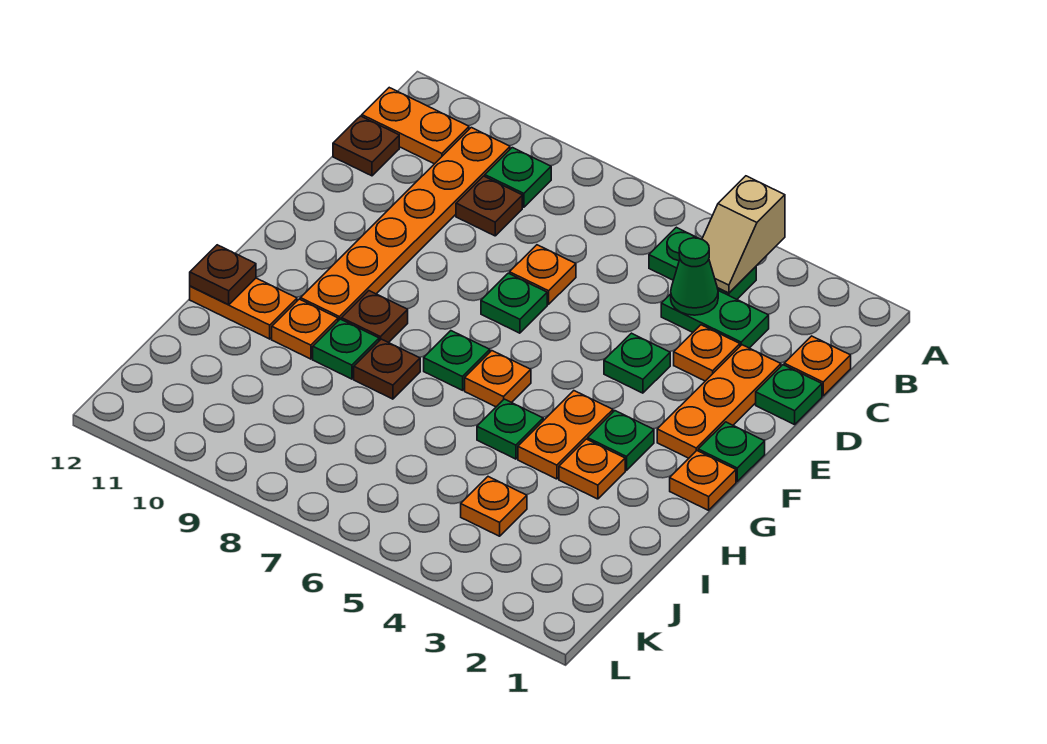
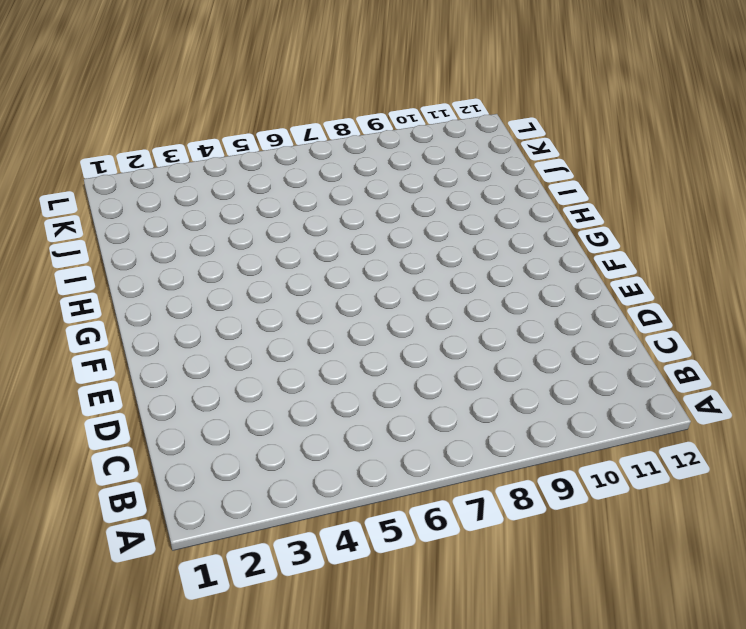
none -> green plate B4:B5 level 1
none -> green plate B9 level 1
none -> orange plate B10:G10 level 1
none -> orange plate B11:B12 level 1

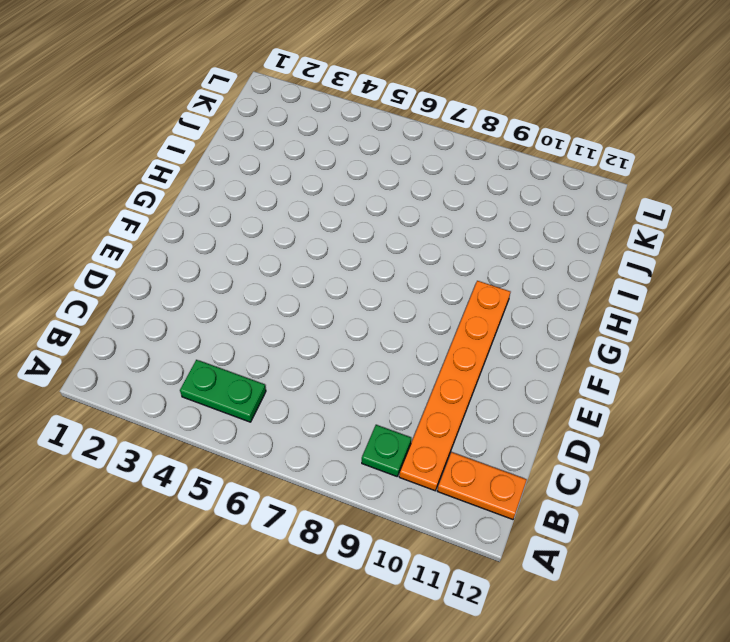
none -> orange plate C1 level 1
none -> green plate C3:C4 level 1
none -> brown plate C9 level 1
none -> brown plate C12 level 1

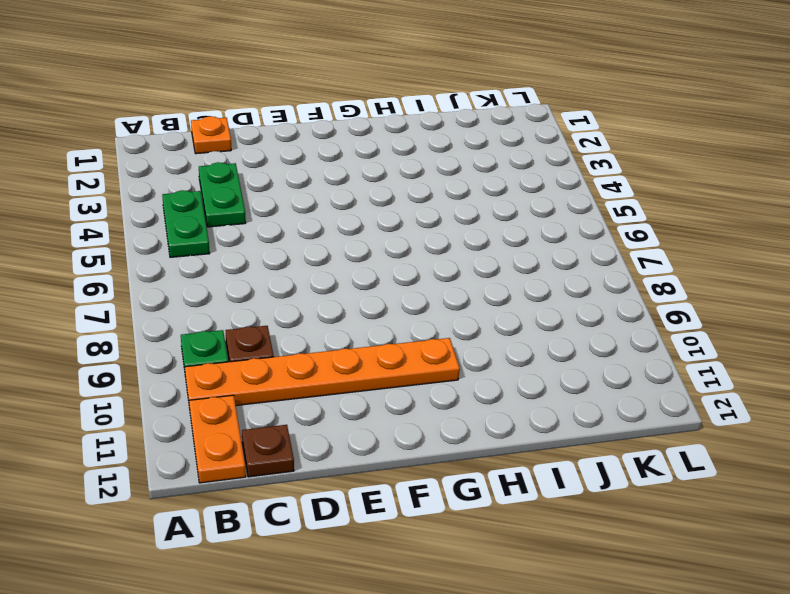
none -> green plate D1 level 1
none -> orange plate D2:F2 level 1
none -> orange plate D3 level 1
none -> orange plate D7 level 1

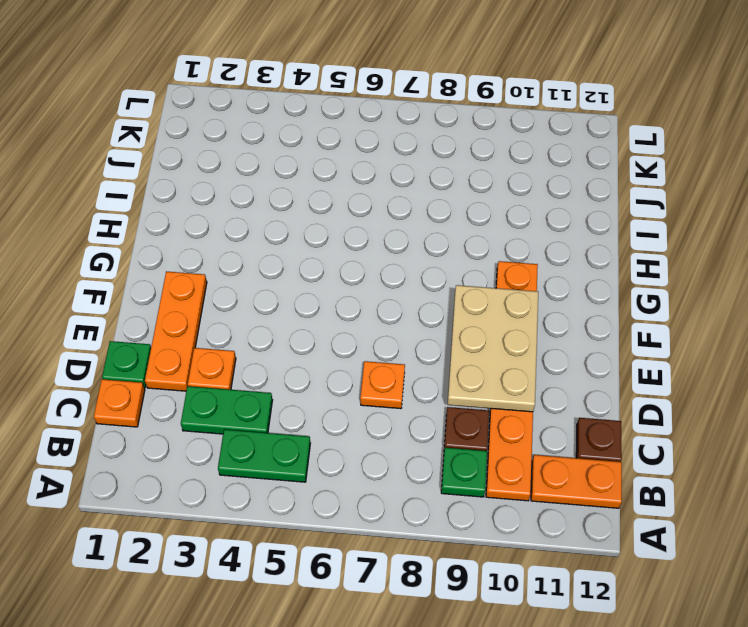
tan plate D9:F10 level 2 -> none
none -> green plate E4 level 1
none -> green plate E7 level 1
none -> green plate F1 level 1
none -> orange plate G1 level 1

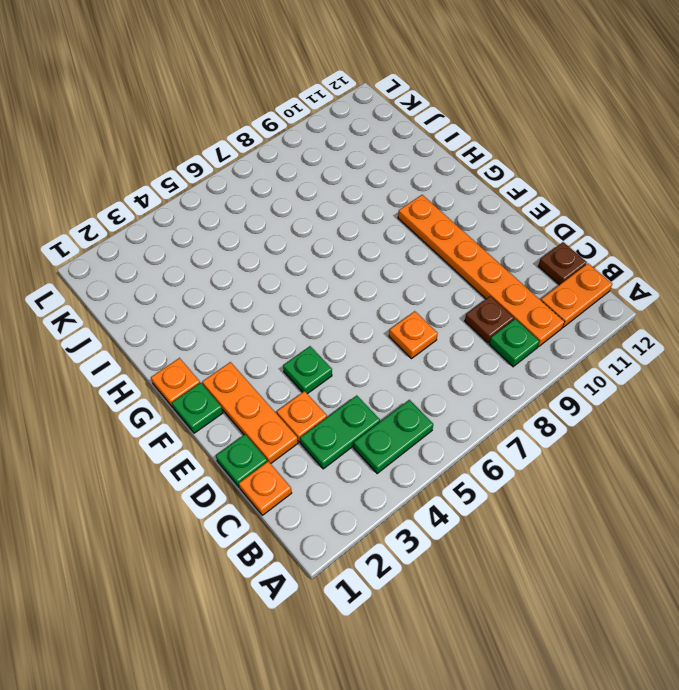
none -> green plate E7 level 1
none -> green plate G3 level 1
none -> orange plate G4:H4 level 1
none -> orange plate G6 level 1

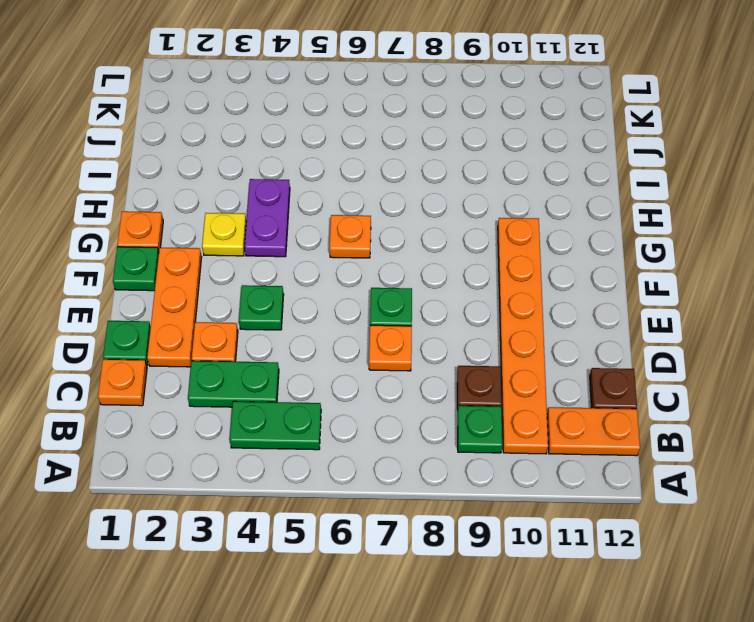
yellow plate G3 level 1 -> green plate G3 level 1
purple plate G4:H4 level 1 -> orange plate G4:H4 level 1
none -> green plate G7 level 1
none -> brown plate G9 level 1
none -> orange plate H3 level 1
none -> green plate H5 level 1

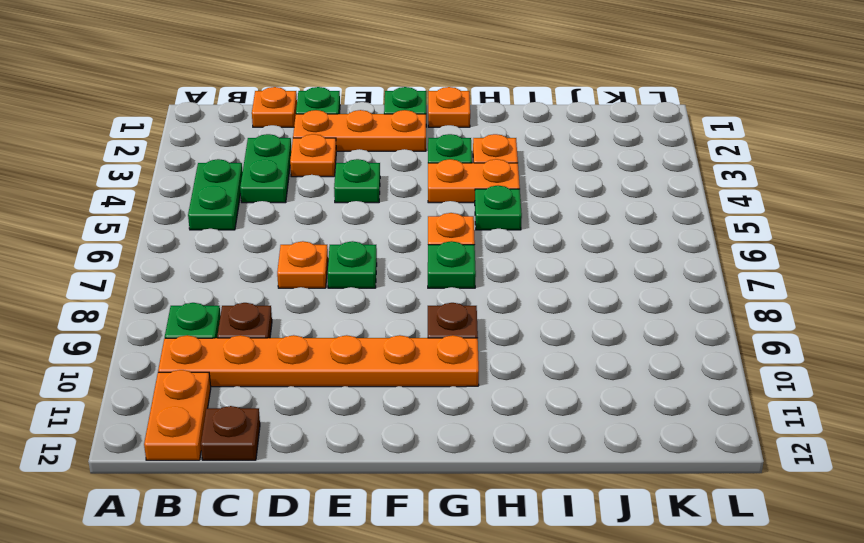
none -> brown plate H8 level 1
none -> green plate H9 level 1
none -> orange plate H10 level 1
none -> orange plate H11:H12 level 1

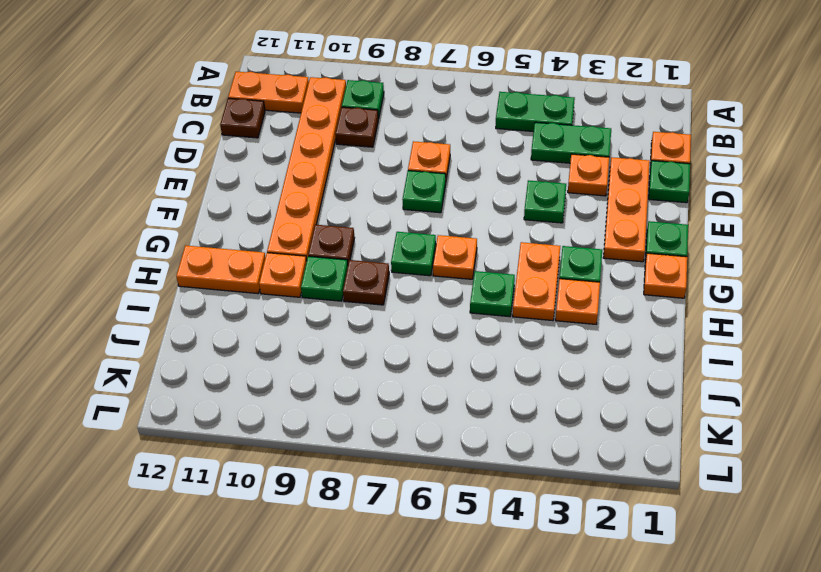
none -> orange plate J4 level 1
none -> tan slope A4:B4 level 2 top A
none -> green cone C4 level 2
none -> brown plate H12 level 2

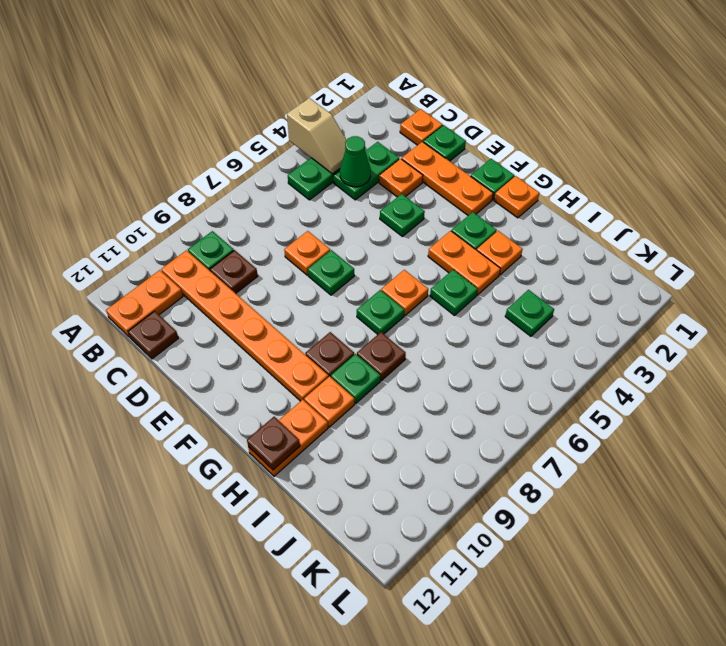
green plate J4 level 1 -> orange plate J4 level 1

